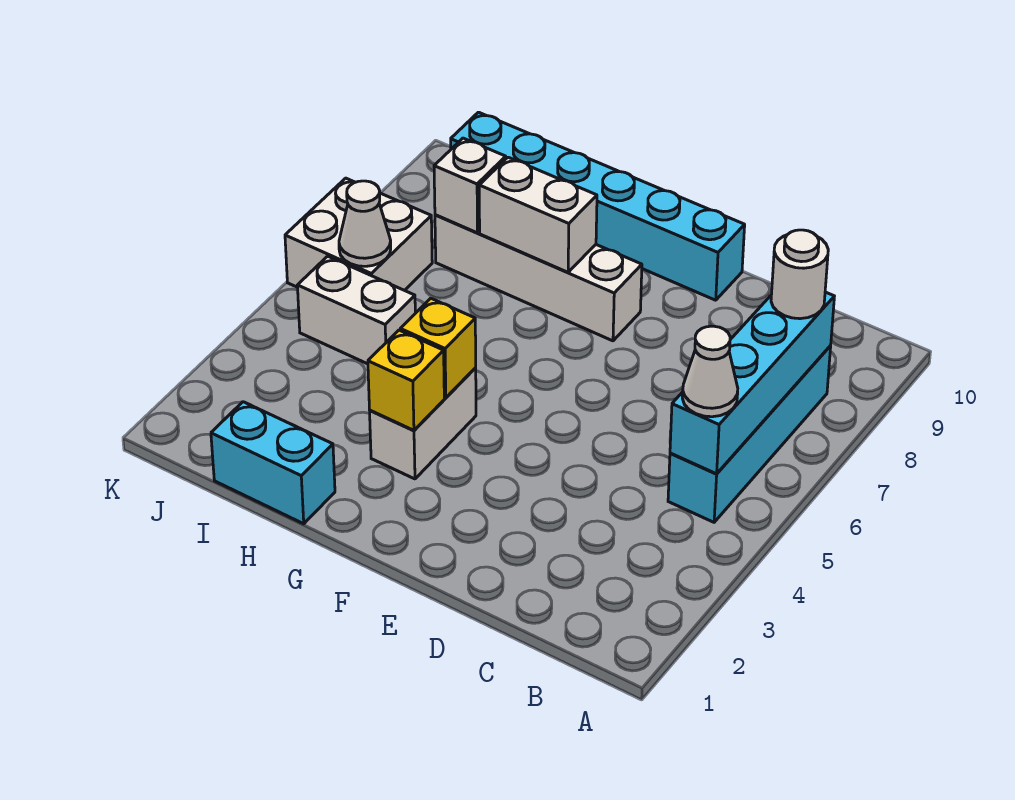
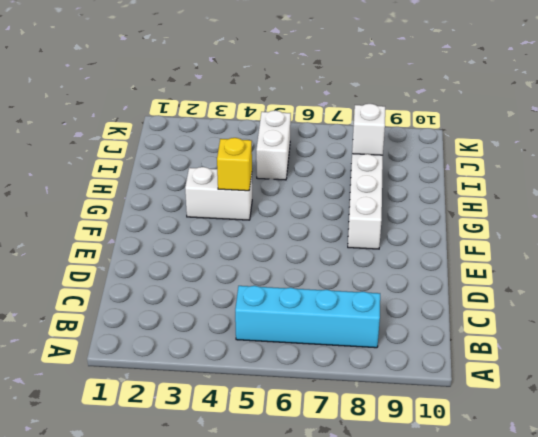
none -> cyan brick E10:J10 level 1
none -> cyan brick H1:I1 level 1
none -> white brick J6:K7 level 1

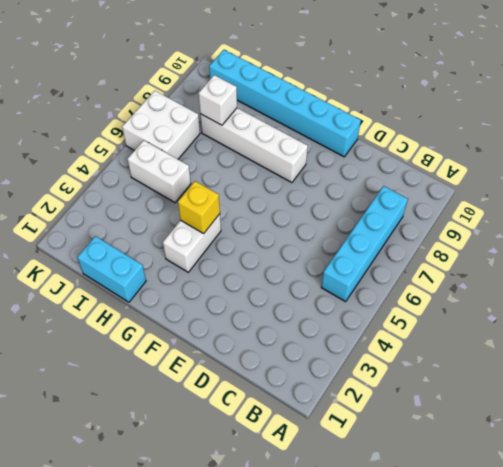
none -> cyan brick B5:B8 level 2
none -> yellow brick G3 level 2
none -> white brick G8:H8 level 2

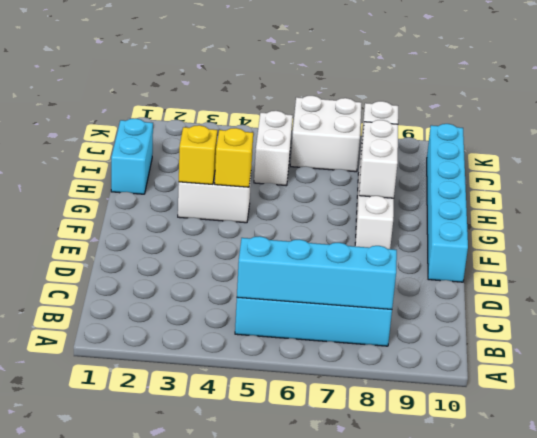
none -> white cone J6 level 2
none -> white cone B5 level 3
none -> white round brick B8 level 3

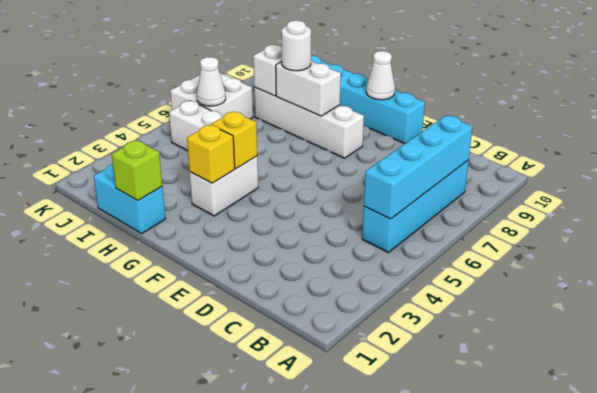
white cone F10 level 2 -> white cone B5 level 3
lime brick H1 level 2 -> none
white round brick H8 level 3 -> white round brick B8 level 3

